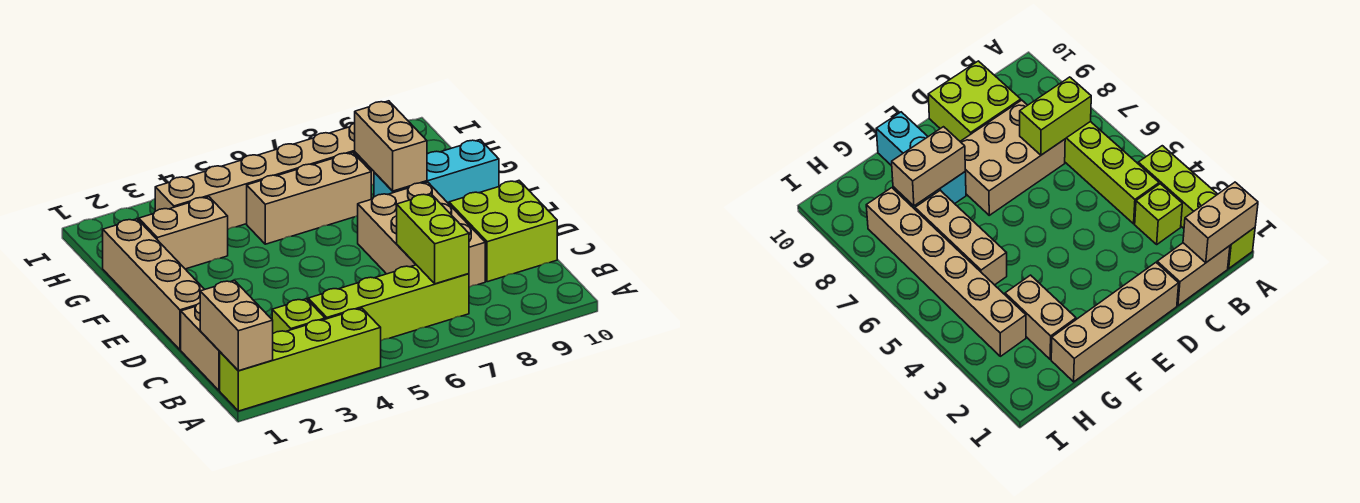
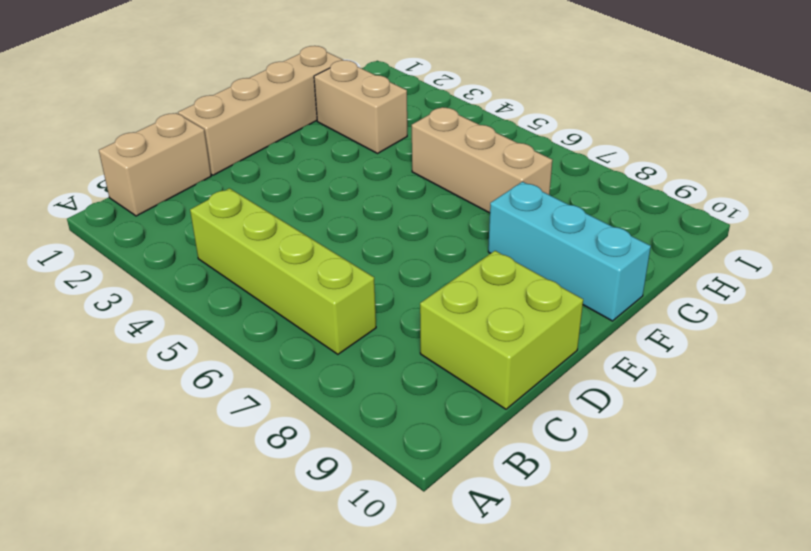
none -> lime brick A1:A4 level 1
none -> lime brick B3 level 1
none -> tan brick C7:E8 level 1

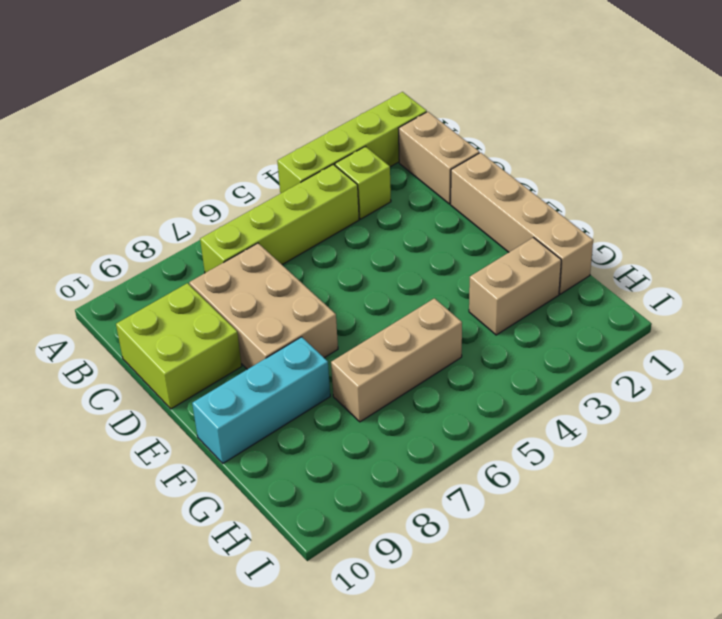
none -> tan brick H3:H8 level 1
none -> tan brick A1:B1 level 2
none -> lime brick B7:C7 level 2

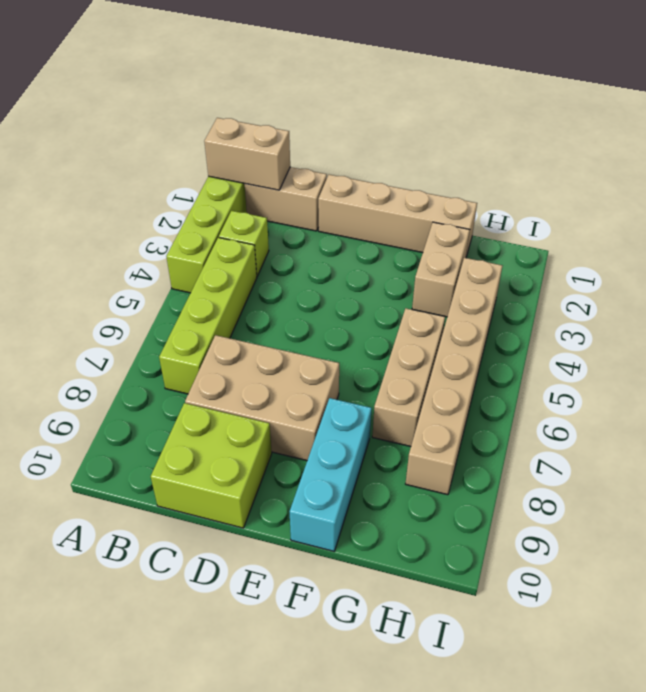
none -> lime brick B7:C7 level 2
none -> tan brick F8:G8 level 2

